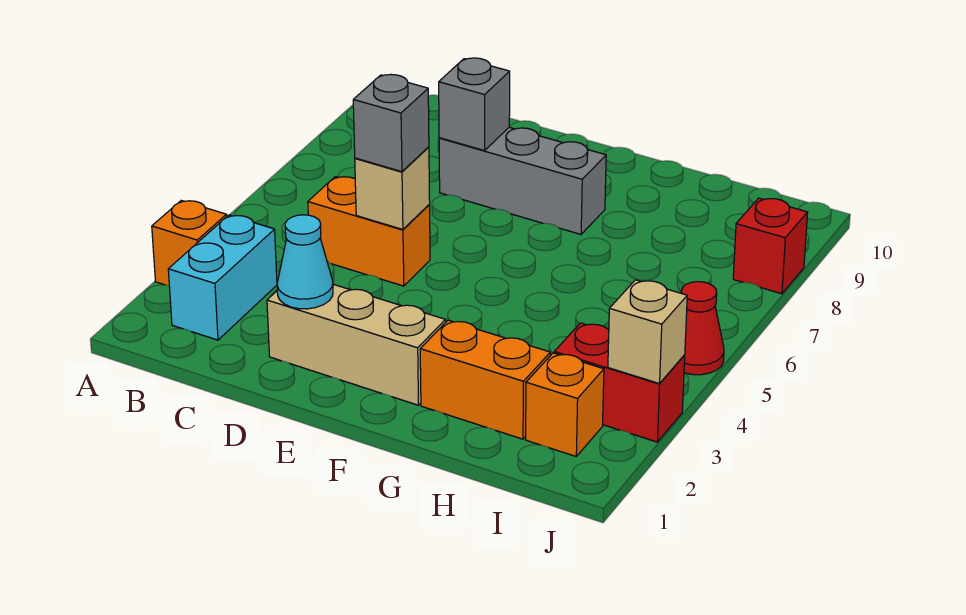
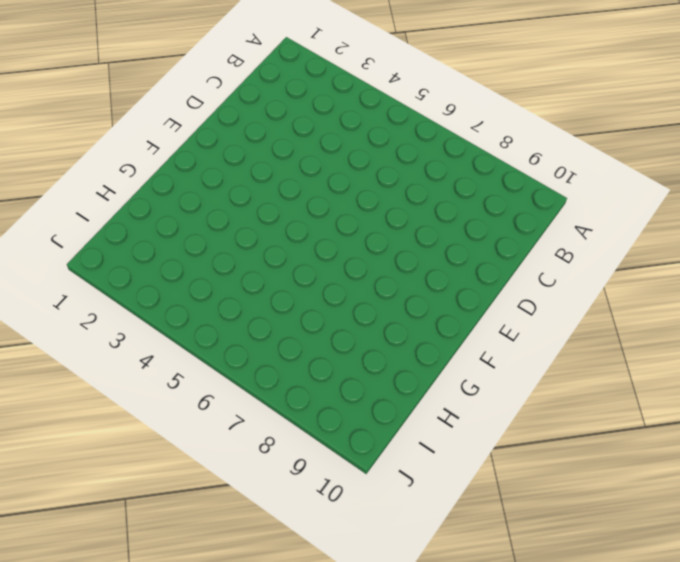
none -> orange brick A3 level 1
none -> cyan brick B2:B3 level 1
none -> orange brick C5:D5 level 1

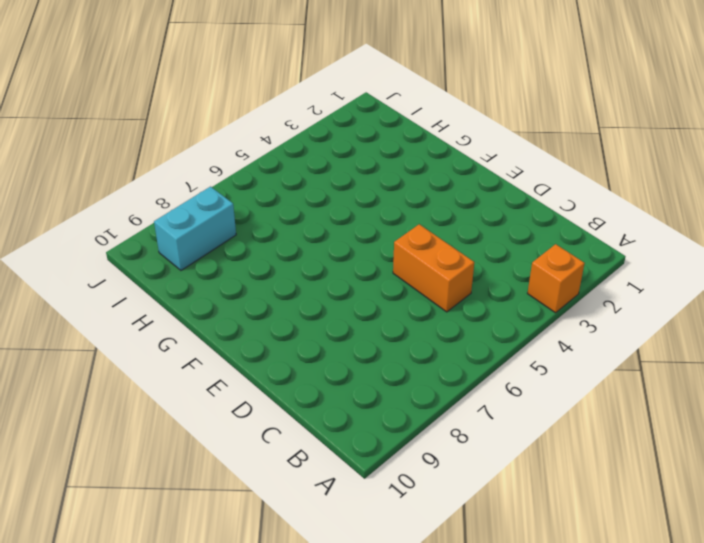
cyan brick I8:I9 level 1 -> cyan brick B2:B3 level 1
none -> tan brick D2:F2 level 1
none -> grey brick D8:F8 level 1
none -> orange brick G2:H2 level 1

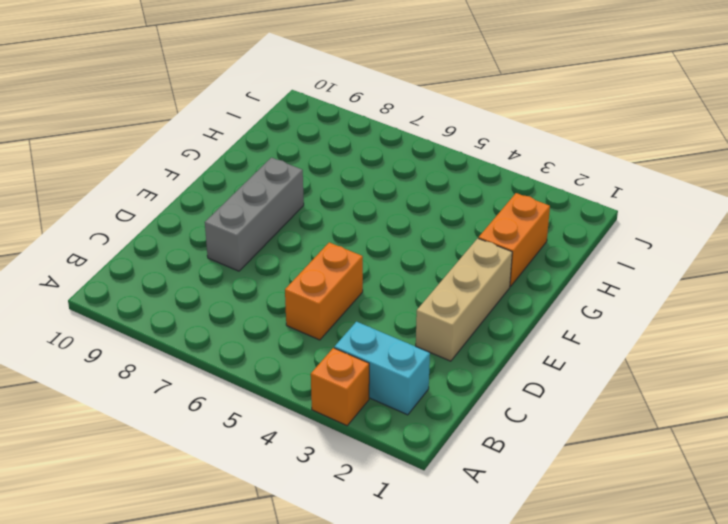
none -> orange brick I2 level 1
none -> red brick I3:J3 level 1
none -> red cone J5 level 1

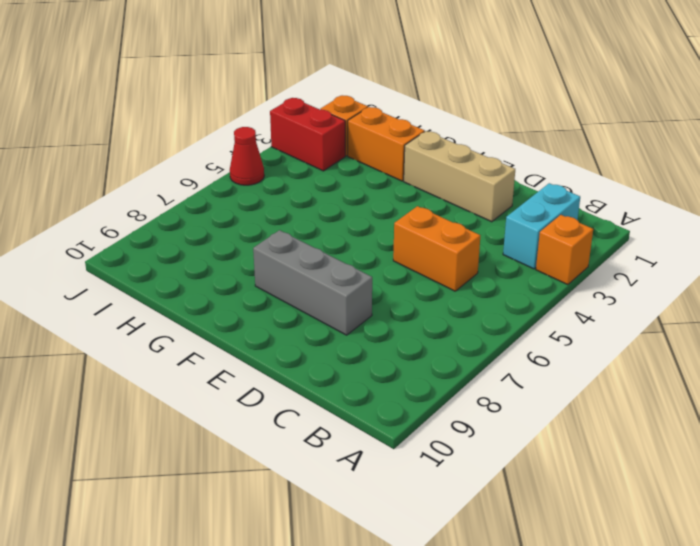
none -> red brick J8 level 1
none -> cyan cone D2 level 2
none -> tan brick D5 level 2

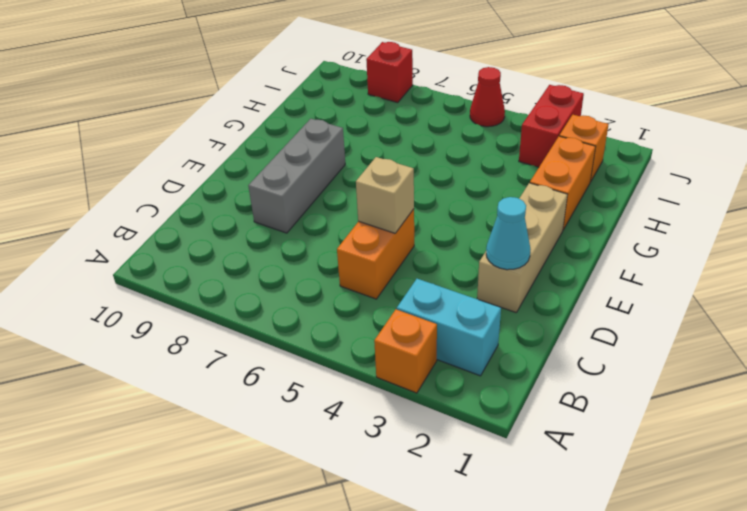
none -> grey brick D8 level 2
none -> tan brick J3 level 2
none -> grey brick D5 level 3

